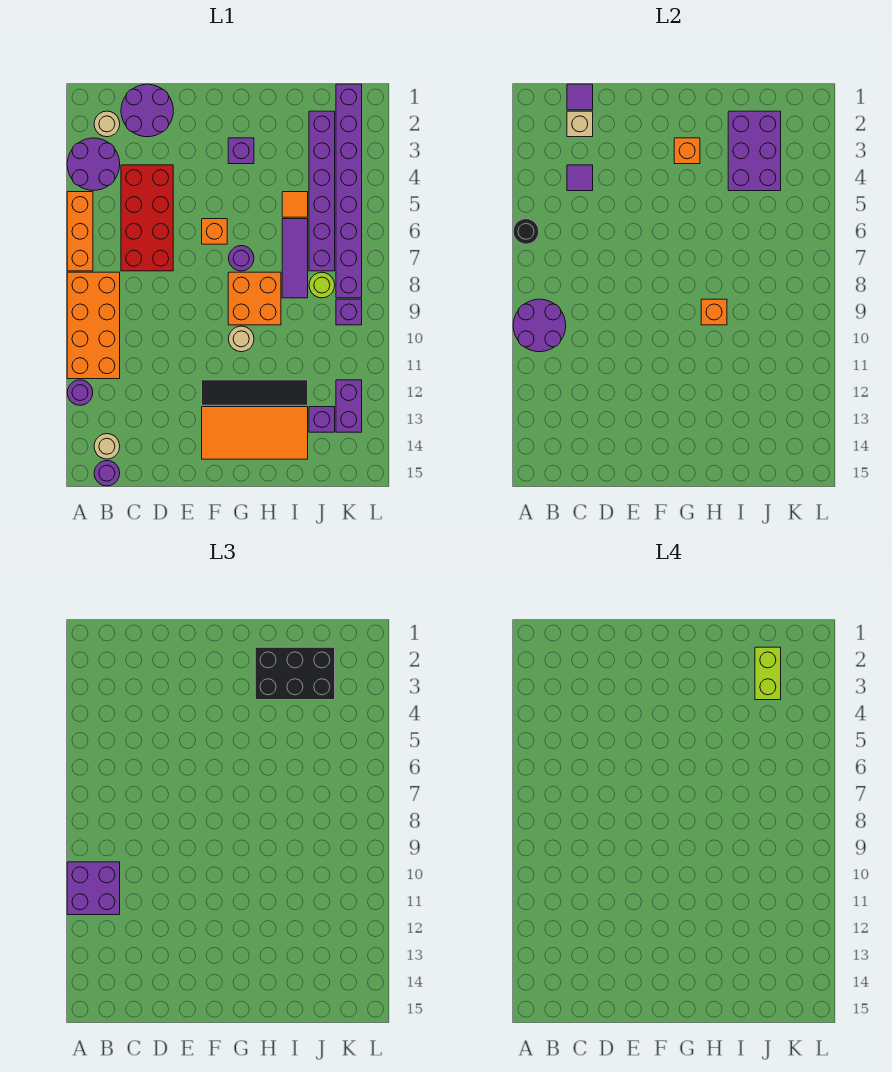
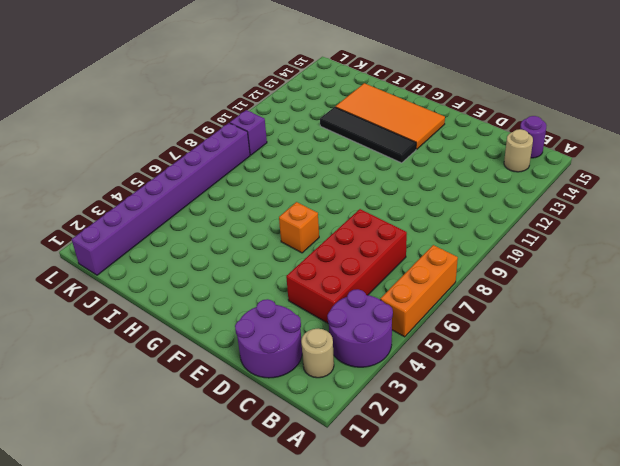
none -> orange brick A8:B11 level 1
none -> purple round brick A12 level 1
none -> purple brick G3 level 1
none -> purple round brick G7 level 1

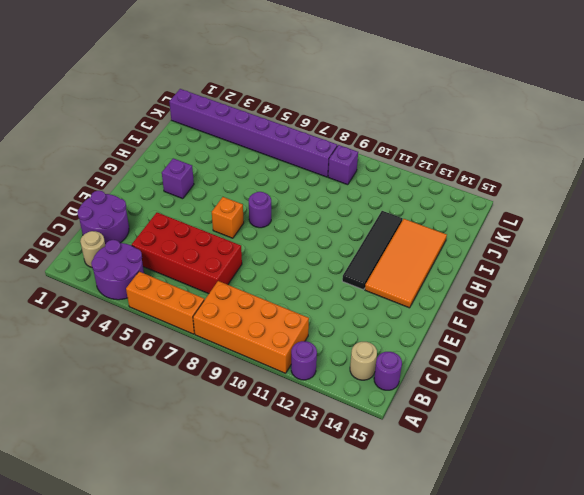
none -> orange brick G8:H9 level 1
none -> tan round brick G10 level 1
none -> orange tile I5 level 1
none -> purple tile I6:I8 level 1

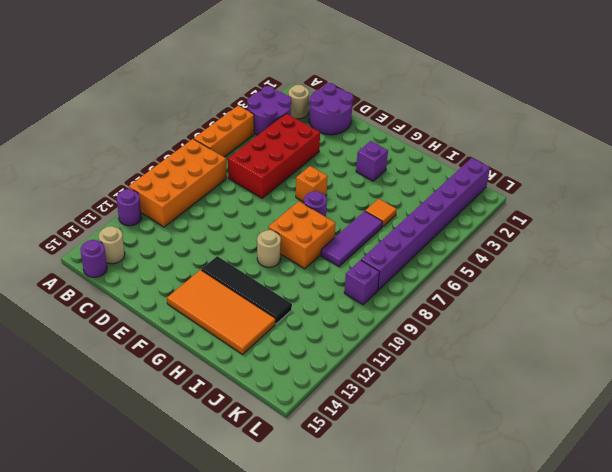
none -> purple brick J2:J7 level 1
none -> lime round brick J8 level 1
none -> purple brick J13 level 1
none -> purple brick K12:K13 level 1

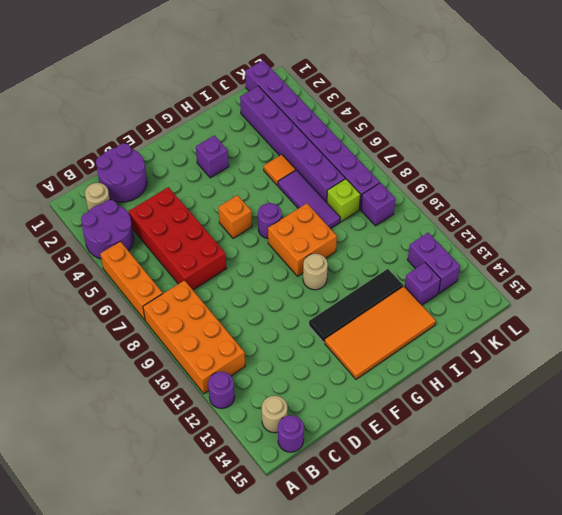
lime brick J8 level 1 -> lime round brick J8 level 1
none -> black round brick A6 level 2
none -> purple round brick A9:B10 level 2
none -> purple tile C1 level 2
none -> tan brick C2 level 2

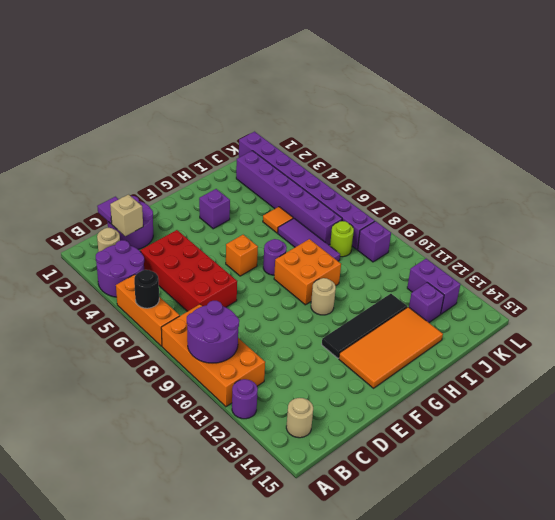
none -> purple round brick B15 level 1
none -> purple tile C4 level 2
none -> orange brick G3 level 2
none -> orange brick H9 level 2

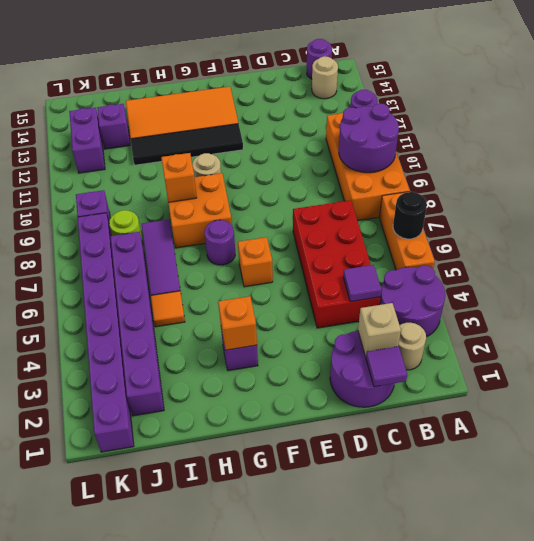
none -> purple brick I2:J4 level 2
none -> purple brick A10:B11 level 3
none -> black brick H2:J3 level 3
none -> lime brick J2:J3 level 4

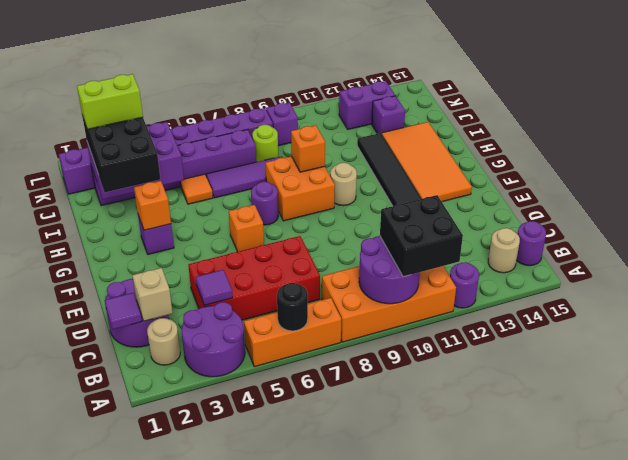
black brick A10:B11 level 3 -> purple brick A10:B11 level 3

